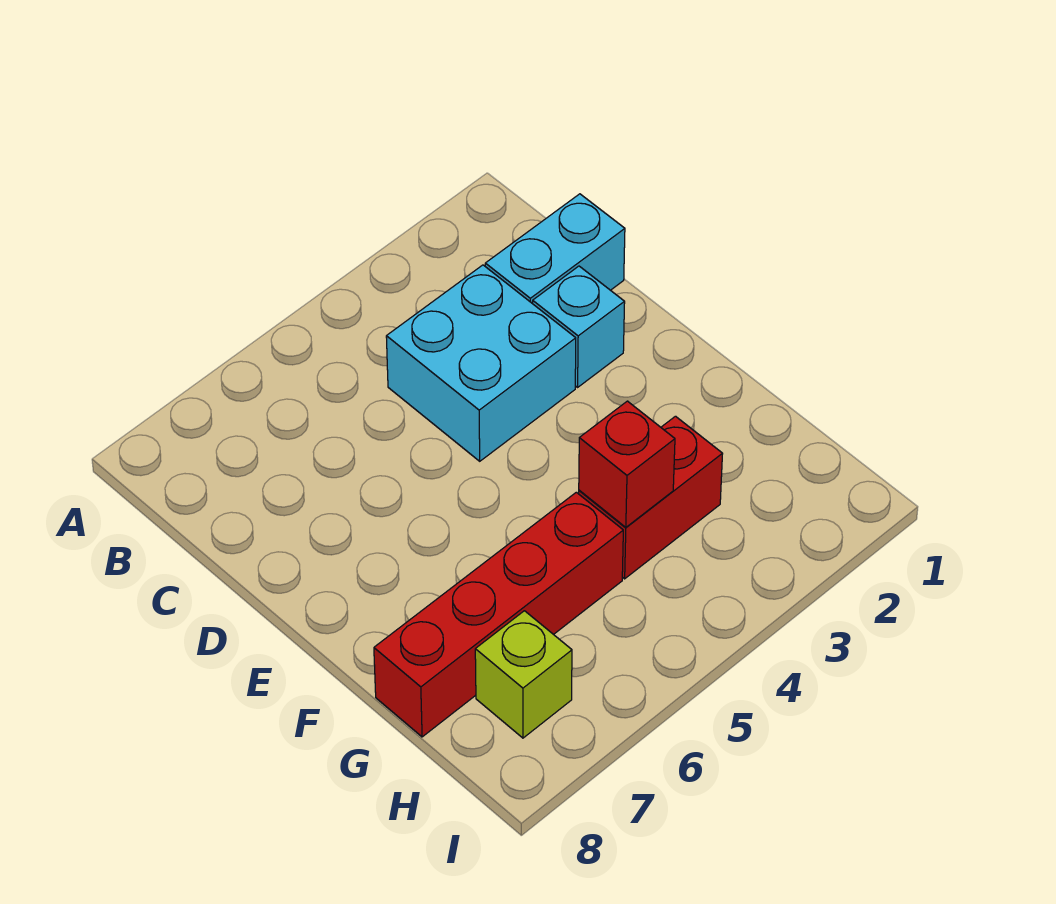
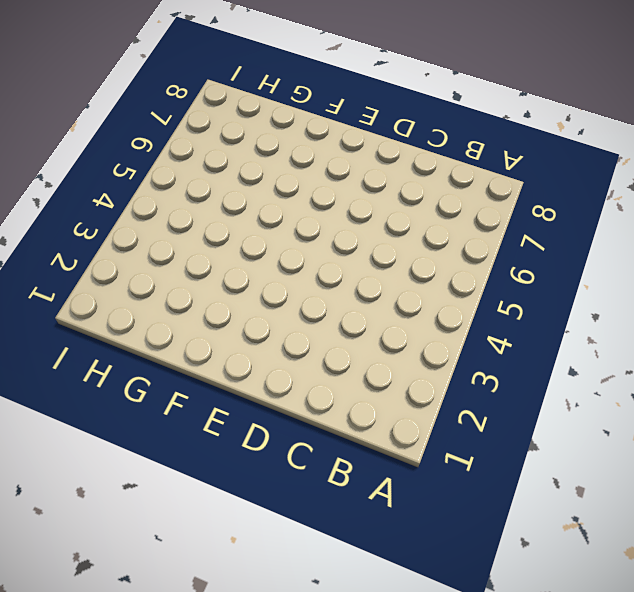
none -> cyan brick C1:C2 level 1
none -> cyan brick C3:D4 level 1

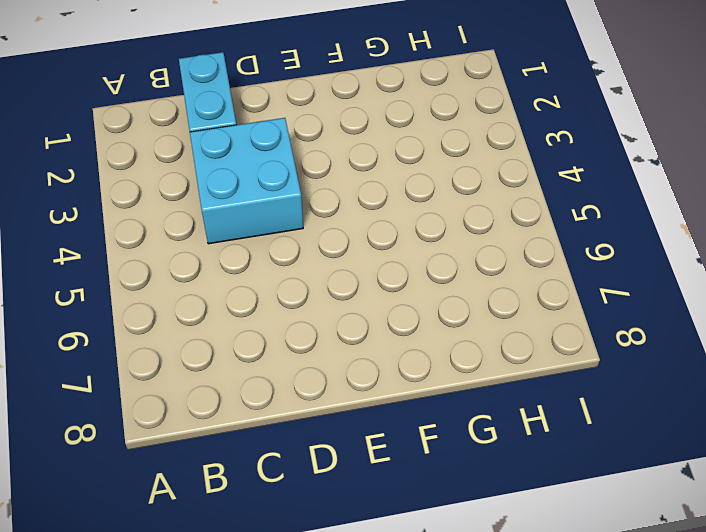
none -> cyan brick D2 level 1
none -> red brick G3:G4 level 1

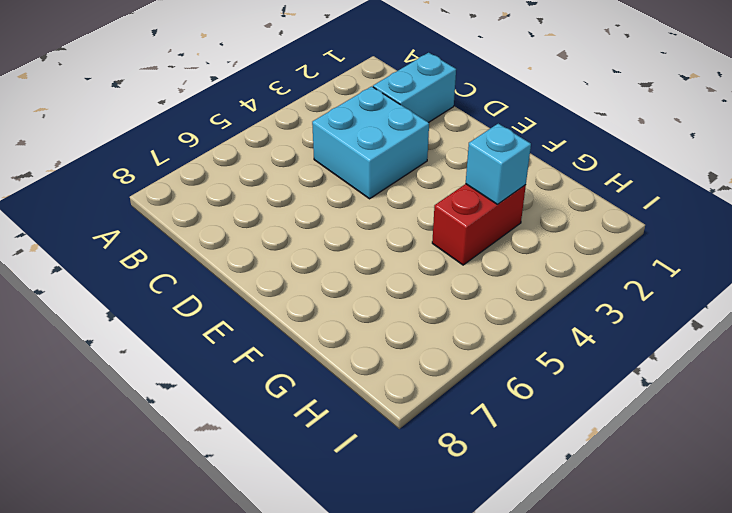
cyan brick G3 level 2 -> cyan brick D2 level 1
none -> red brick G5:G8 level 1
none -> lime brick H7 level 1

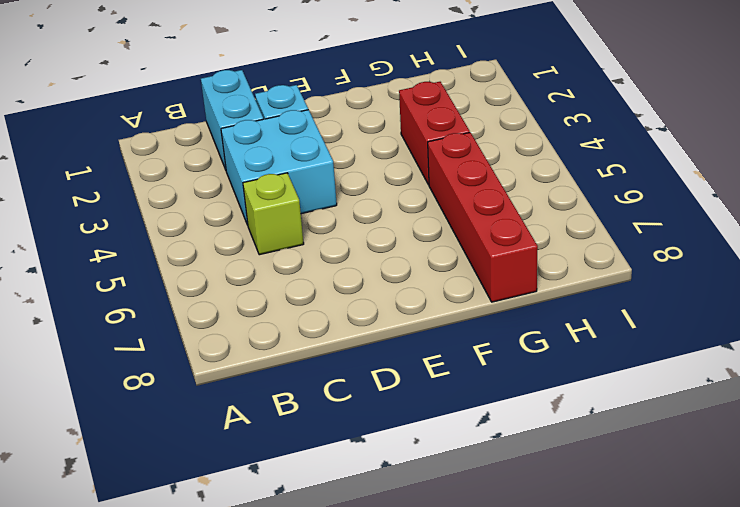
lime brick C5 level 1 -> lime brick H7 level 1
none -> red brick G4 level 2

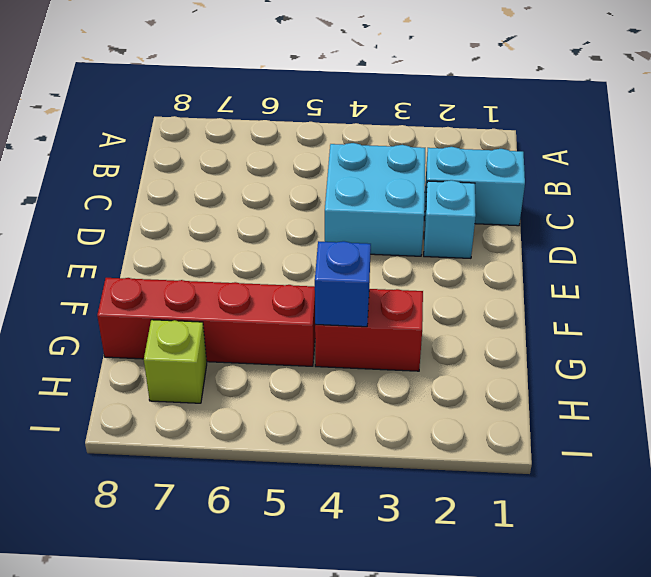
blue brick G4 level 2 -> red brick G4 level 2

